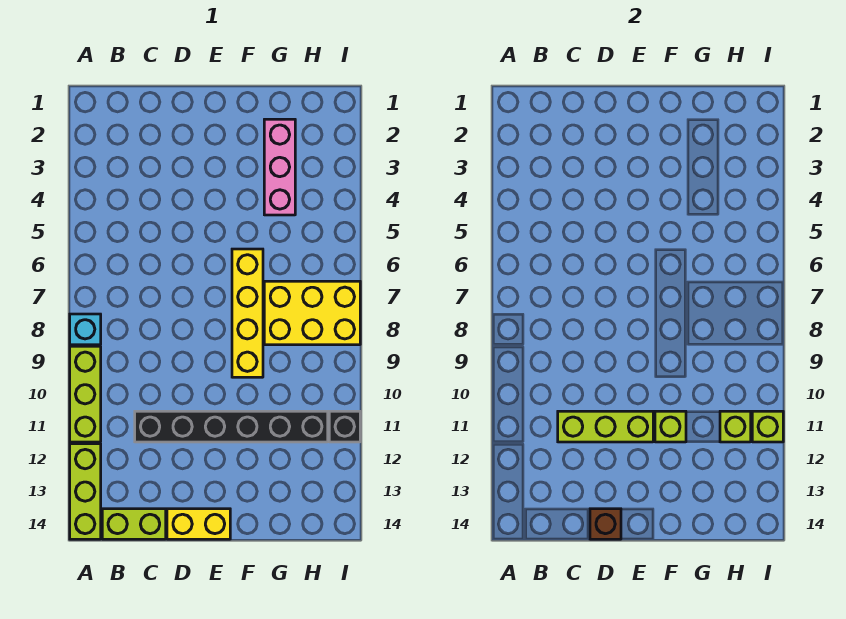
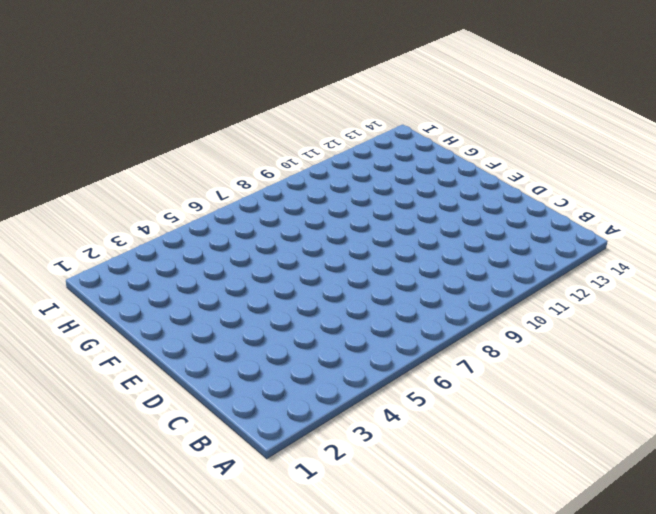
none -> cyan brick A8 level 1
none -> lime brick A9:A11 level 1
none -> lime brick A12:A14 level 1

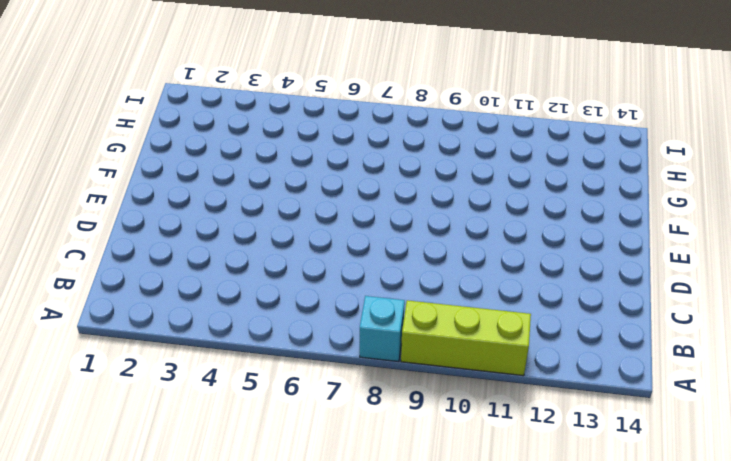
none -> lime brick A12:A14 level 1
none -> lime brick B14:C14 level 1
none -> black brick C11:H11 level 1

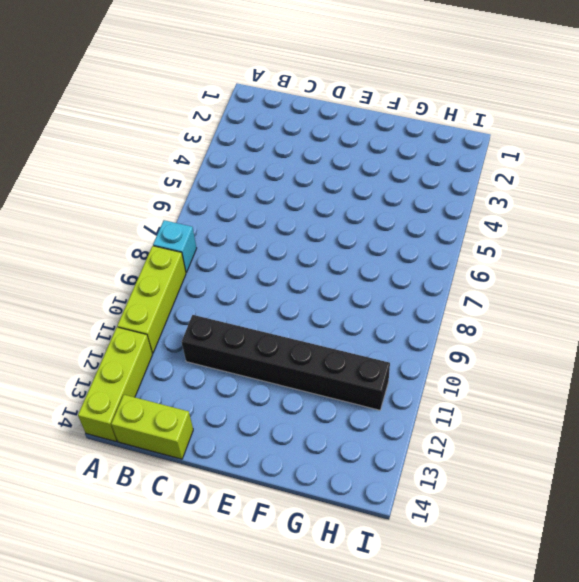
none -> yellow brick D14:E14 level 1
none -> yellow brick F6:F9 level 1
none -> pink brick G2:G4 level 1

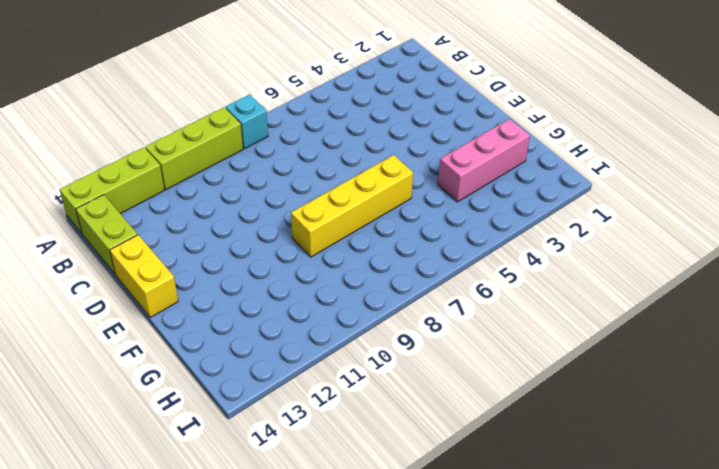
none -> black brick C11:H11 level 1
none -> yellow brick G7:I8 level 1
none -> black brick I11 level 1

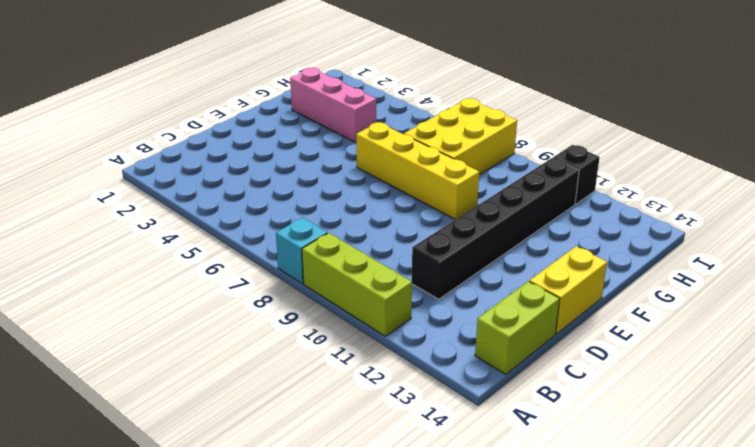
none -> lime brick A12:A14 level 1
none -> lime brick C11:E11 level 2
none -> brown brick D14 level 2

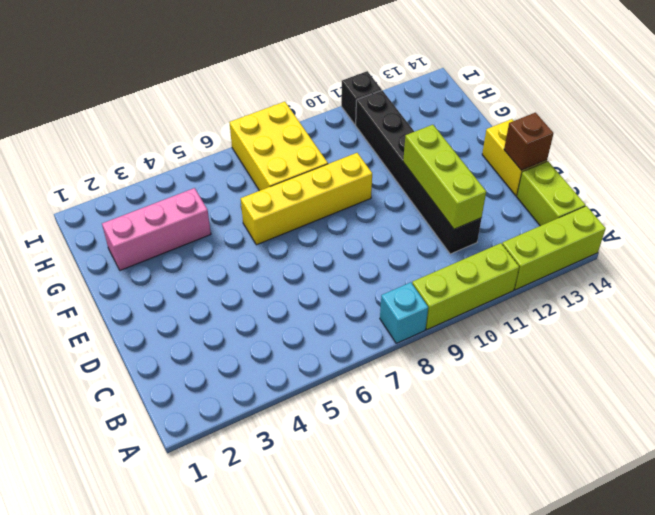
none -> lime brick F11 level 2
none -> lime brick H11 level 2
none -> lime brick I11 level 2

